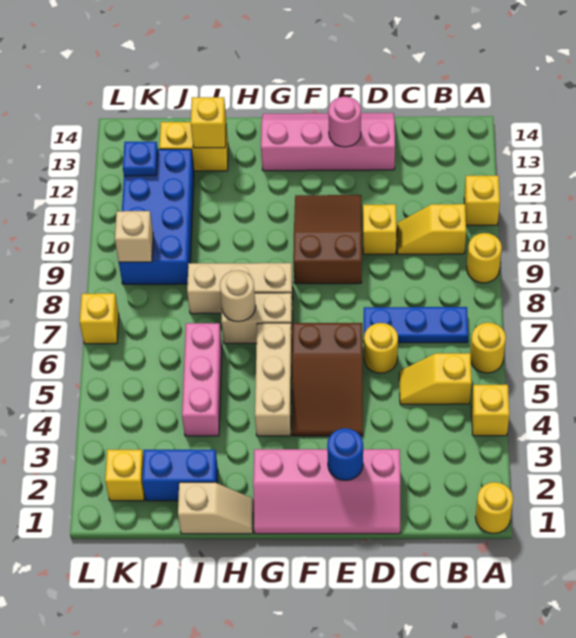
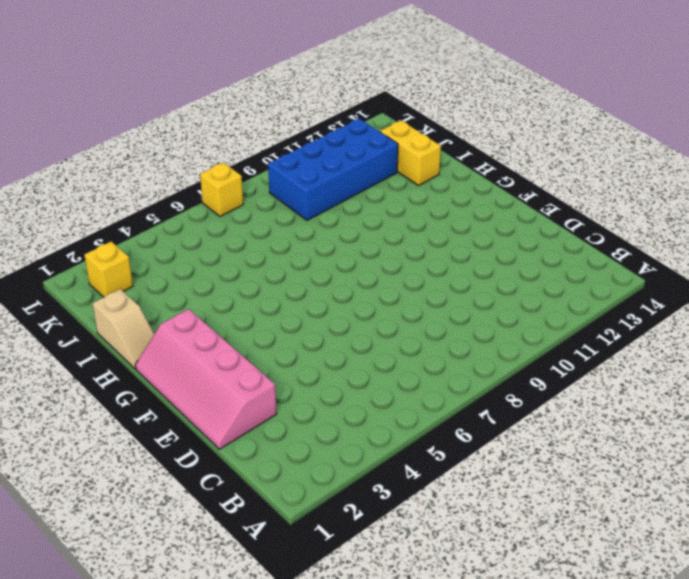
none -> yellow round brick A1 level 1
none -> yellow brick A4 level 1
none -> yellow round brick A6 level 1
none -> yellow round brick A9 level 1

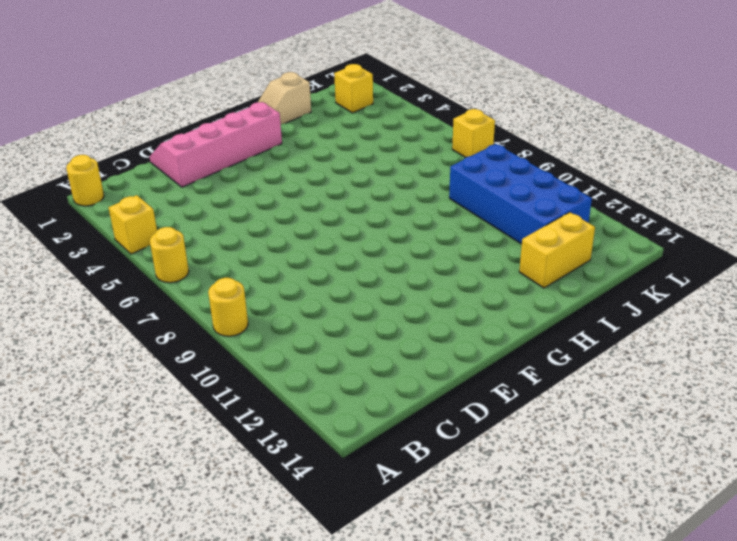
none -> yellow brick A11 level 1
none -> yellow slope B5:C5 level 1 top B
none -> blue plate B7:D7 level 1
none -> yellow slope B10:C10 level 1 top B

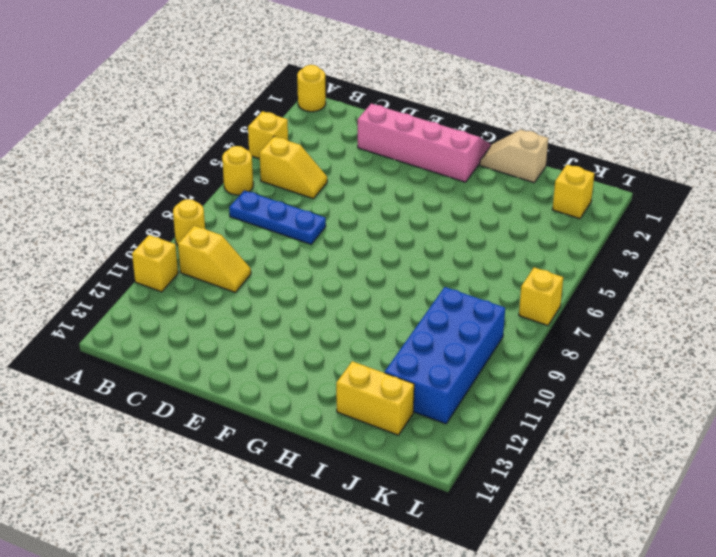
none -> yellow round brick D6 level 1
none -> yellow brick D10 level 1
none -> pink slope D13:G14 level 1 top 13
none -> brown slope E4:F6 level 1 top 6

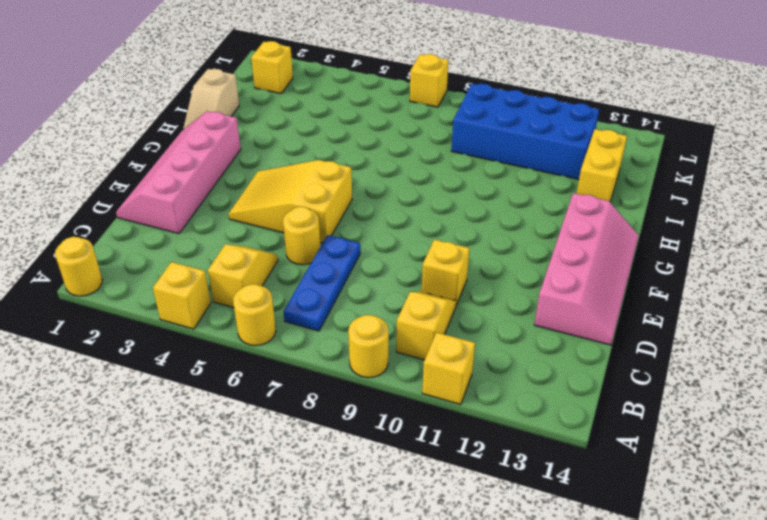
yellow slope E4:F6 level 1 top 6 -> brown slope E4:F6 level 1 top 6
none -> brown slope E9:F11 level 1 top 9
none -> tan brick G4:G6 level 1
none -> tan brick G7:H7 level 1
none -> tan brick G8:I8 level 1

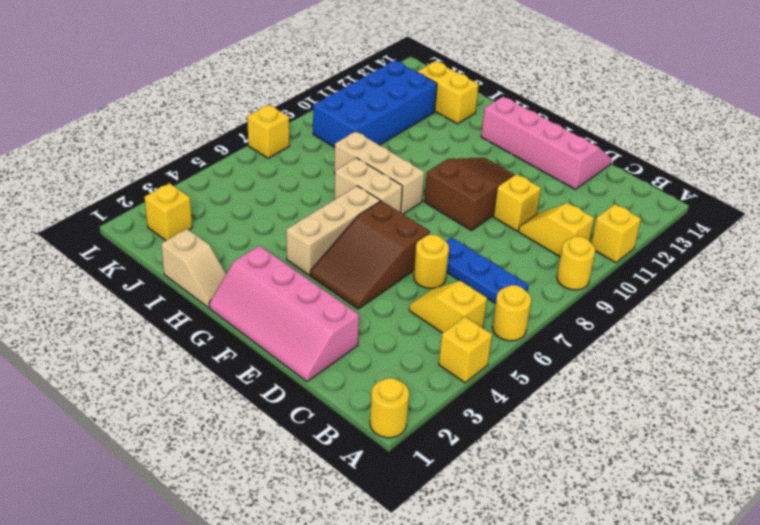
none -> blue brick I2:J2 level 1
none -> pink brick I4:I6 level 1
none -> blue round brick E2 level 2
none -> pink round brick E13 level 2

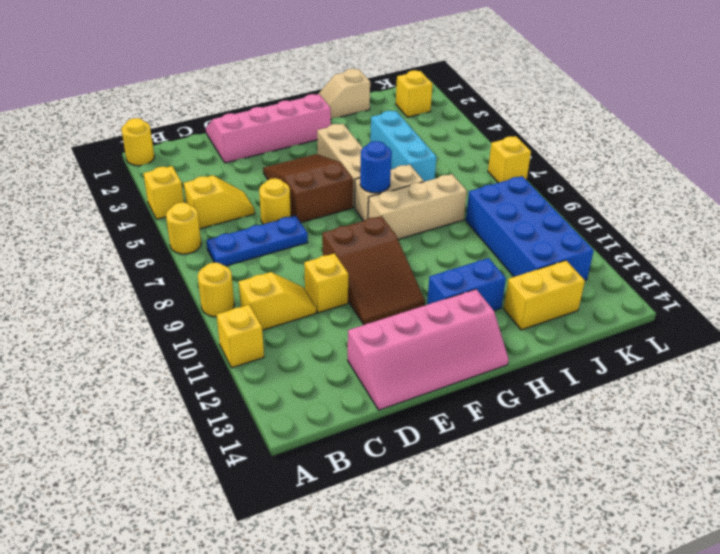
blue round brick G7 level 2 -> blue round brick E2 level 2
blue brick G12:H12 level 1 -> blue brick I2:J2 level 1
cyan brick I4:I6 level 1 -> pink brick I4:I6 level 1
none -> pink round brick E13 level 2
none -> tan round brick H7 level 2
none -> yellow brick I13 level 2
none -> tan brick K9 level 2

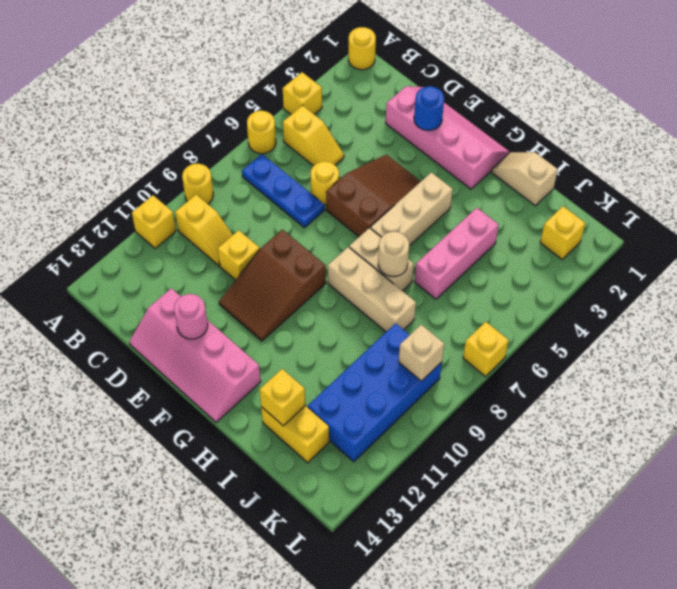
none -> blue brick I2:J2 level 1
none -> blue plate K12 level 2

